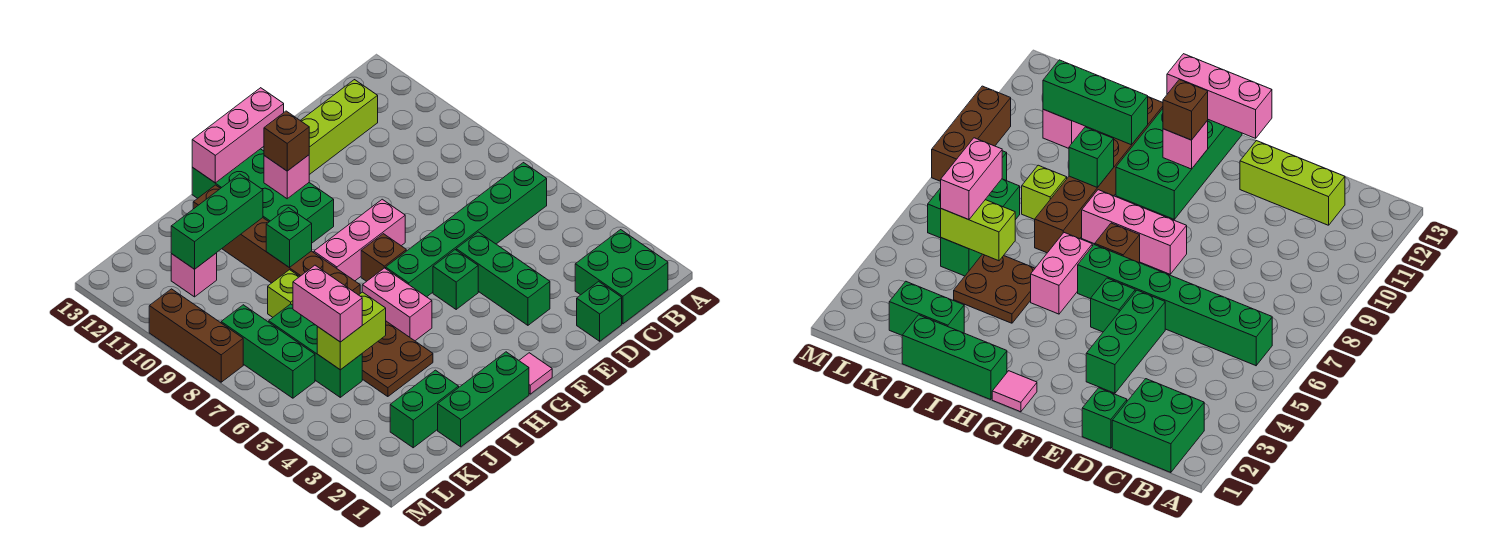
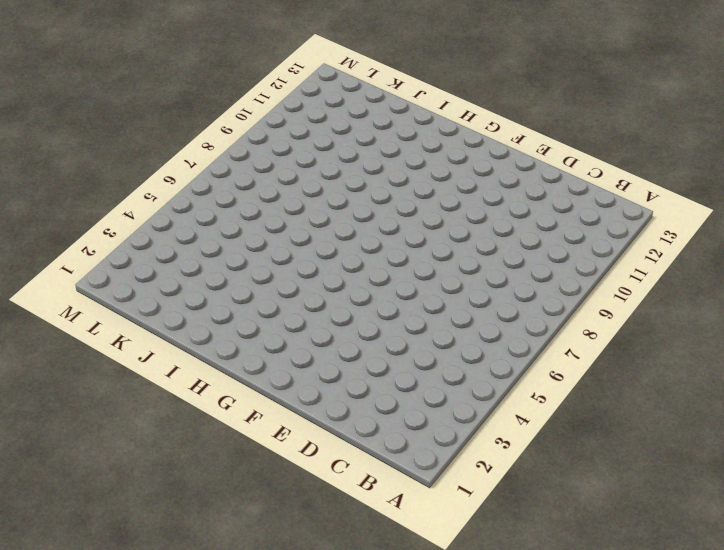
none -> green brick B1:C2 level 1
none -> green brick B6:G6 level 1
none -> lime brick C12:E12 level 1

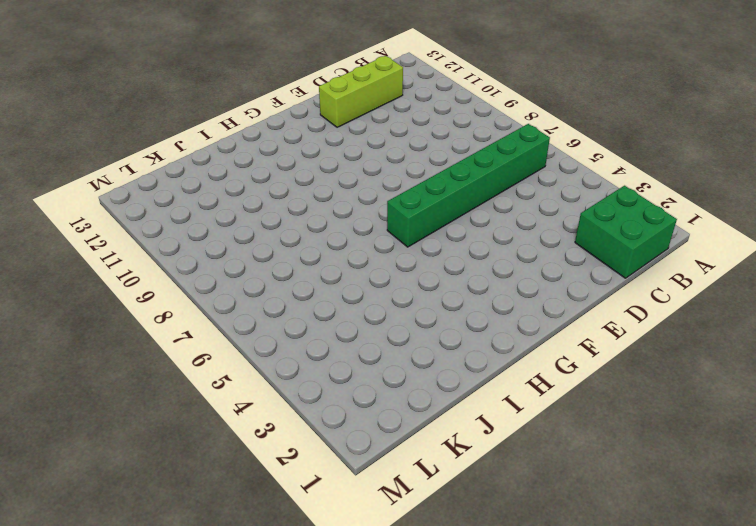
none -> green brick D1 level 1
none -> green brick E3:E5 level 1
none -> green brick F5 level 1

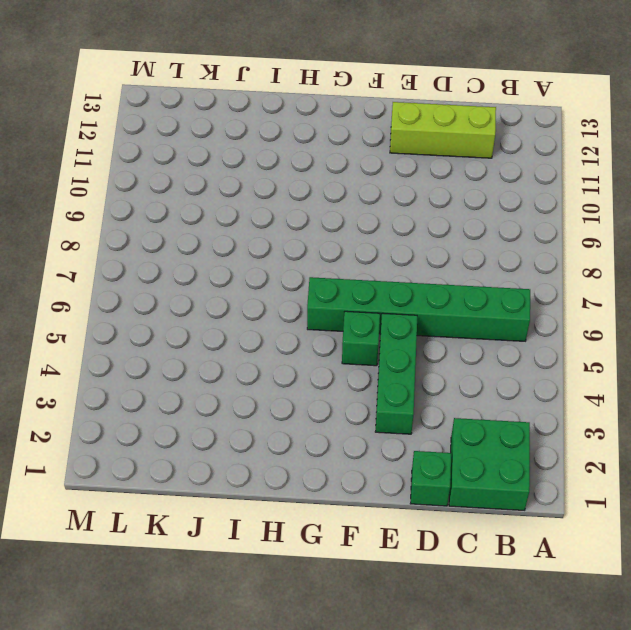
none -> pink brick F8:H8 level 1
none -> pink tile G1 level 1
none -> brown brick G7 level 1

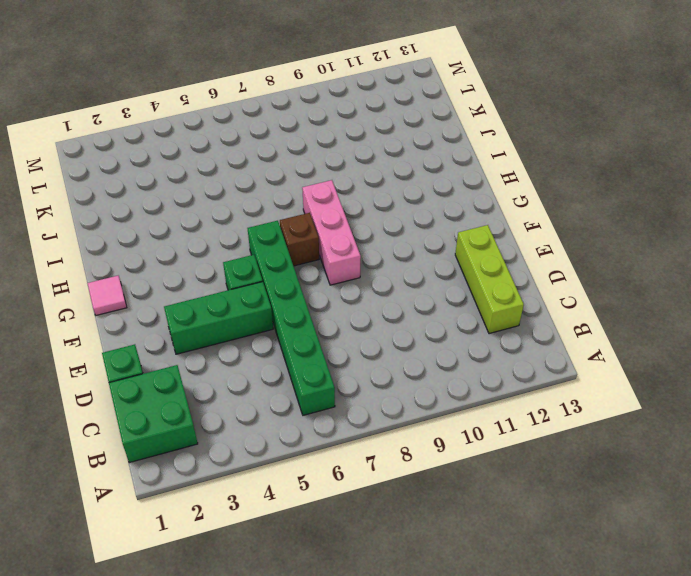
none -> green brick G10:H13 level 1
none -> green brick H1:J1 level 1
none -> pink brick H5:H6 level 1

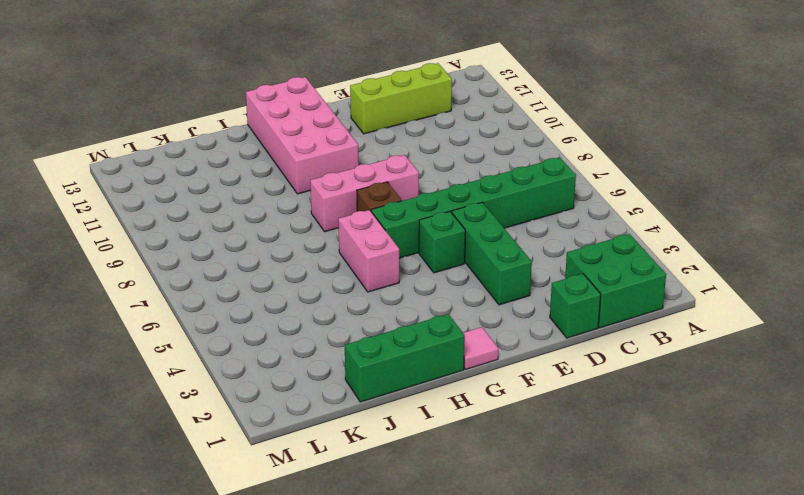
pink brick G10:H13 level 1 -> green brick G10:H13 level 1
none -> brown plate I4:J5 level 1
none -> brown brick I7:I12 level 1
none -> green brick J2:K2 level 1

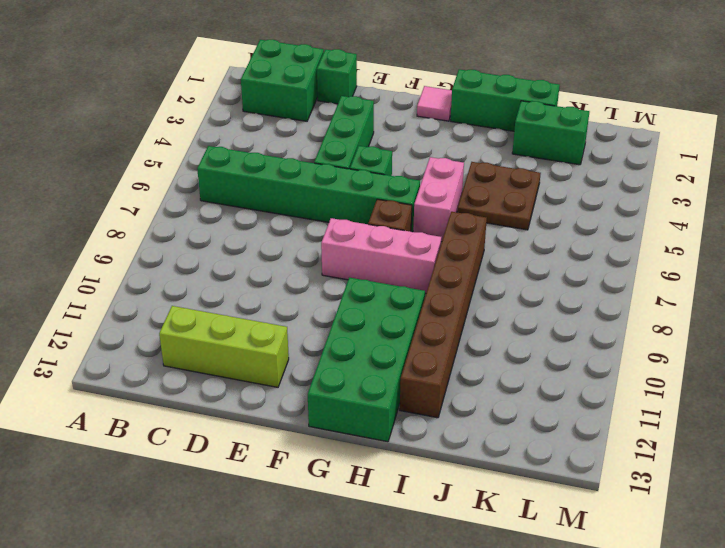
none -> lime brick J8 level 1
none -> green brick K5:K7 level 1
none -> pink brick K11 level 1

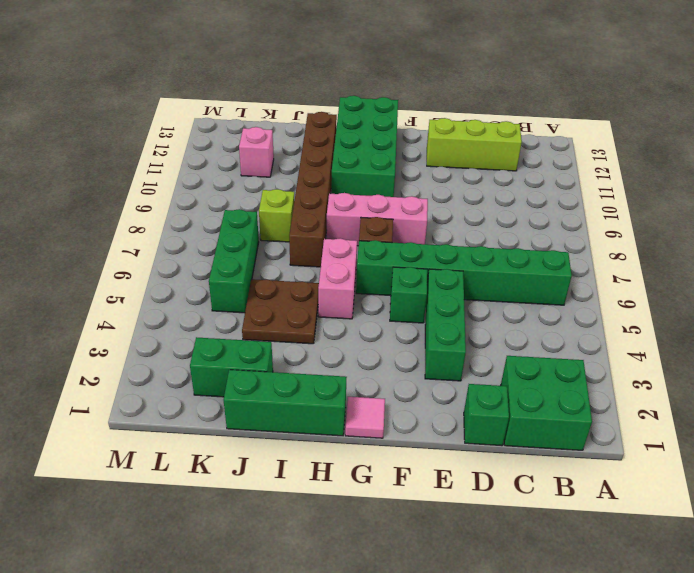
none -> green brick L6:L8 level 1
none -> brown brick M8:M10 level 1
none -> pink brick F13:H13 level 2

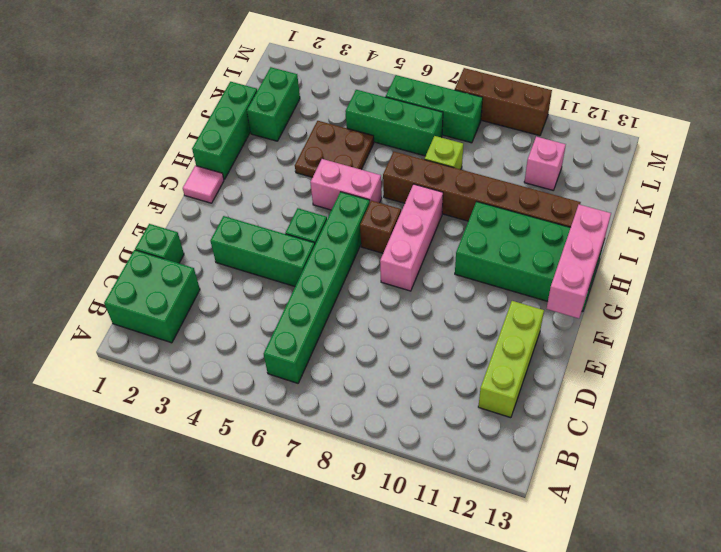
none -> pink brick G11 level 2
none -> green brick I9 level 2
none -> green brick I11:K11 level 2

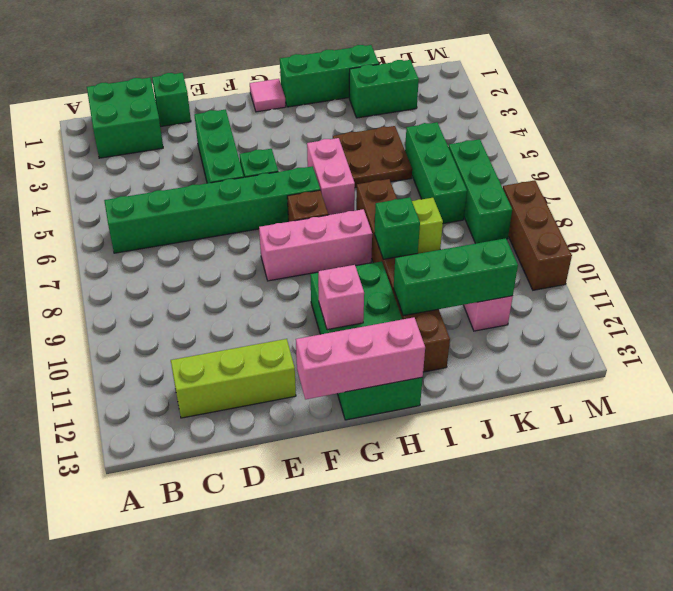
none -> lime brick J5:K5 level 2
none -> brown brick G11 level 3
none -> pink brick K5:K6 level 3

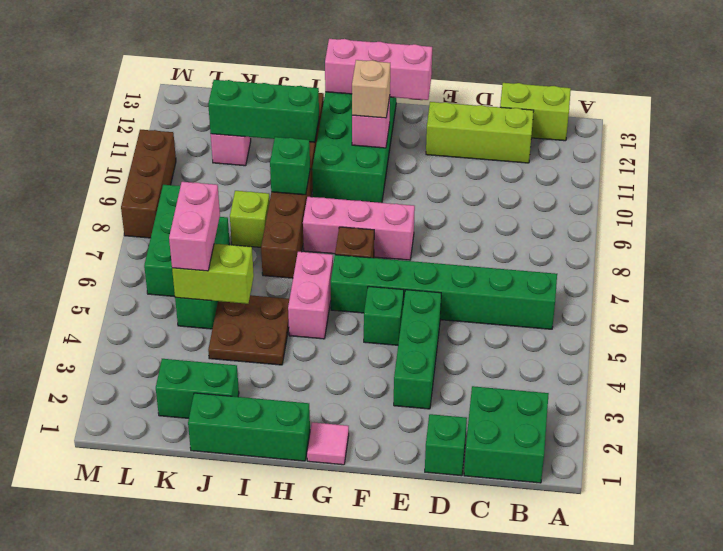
lime brick B13:C13 level 1 -> none
tan brick G11 level 3 -> brown brick G11 level 3

